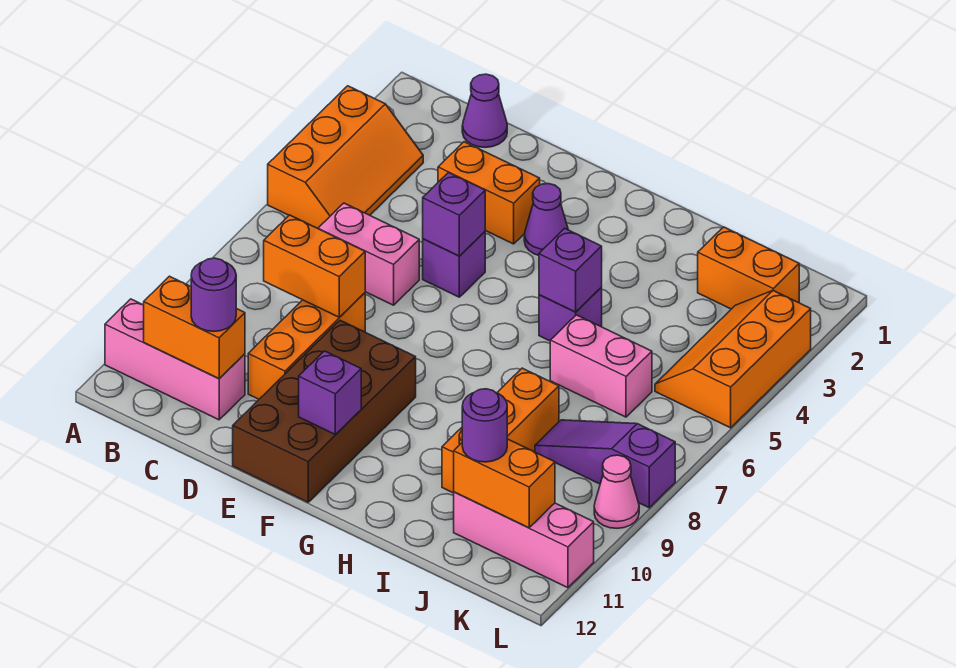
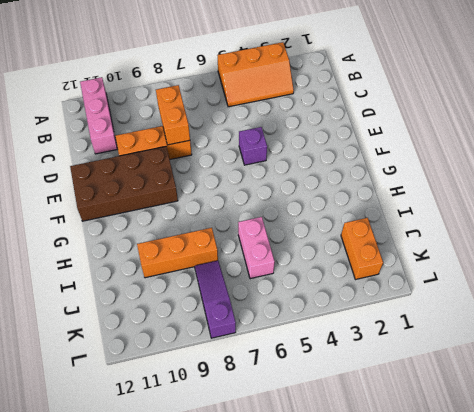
none -> purple cone C1 level 1
none -> pink brick C6:D6 level 1
none -> orange brick D3:E3 level 1

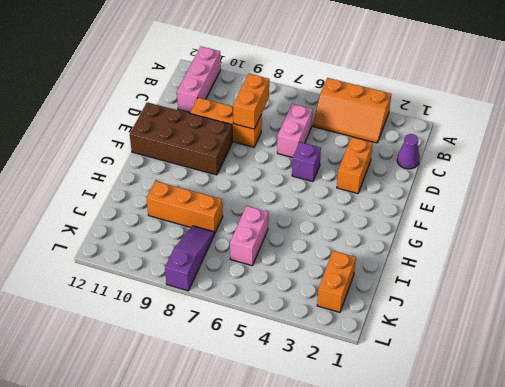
none -> purple cone F3 level 1
none -> purple brick H5 level 1
none -> pink brick J11:L11 level 1

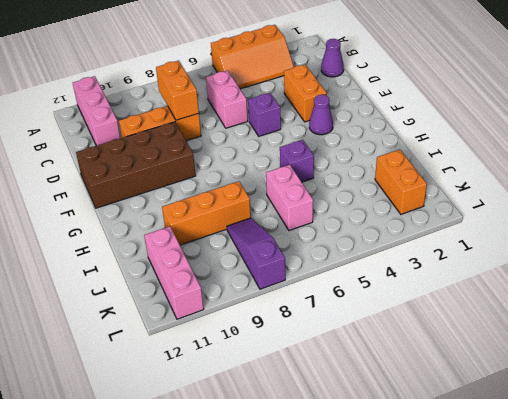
none -> orange slope K3:L5 level 1 top L
none -> pink cone L9 level 1
none -> orange brick B11:C11 level 2

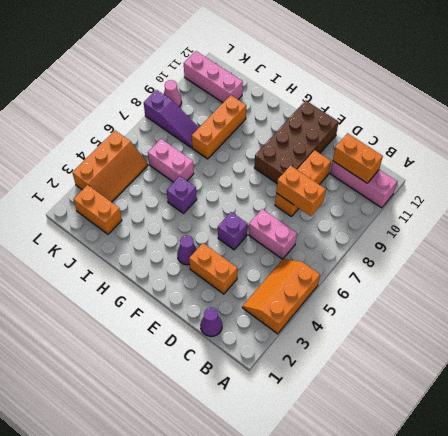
none -> purple brick E5 level 2
none -> purple brick F11 level 2
none -> purple brick H5 level 2

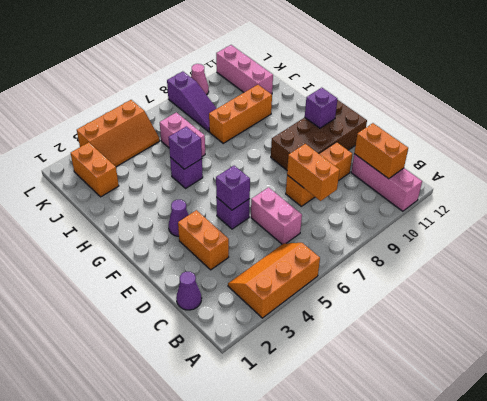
none -> orange brick J11:K11 level 2
none -> purple round brick C11 level 3
none -> purple round brick J11 level 3

